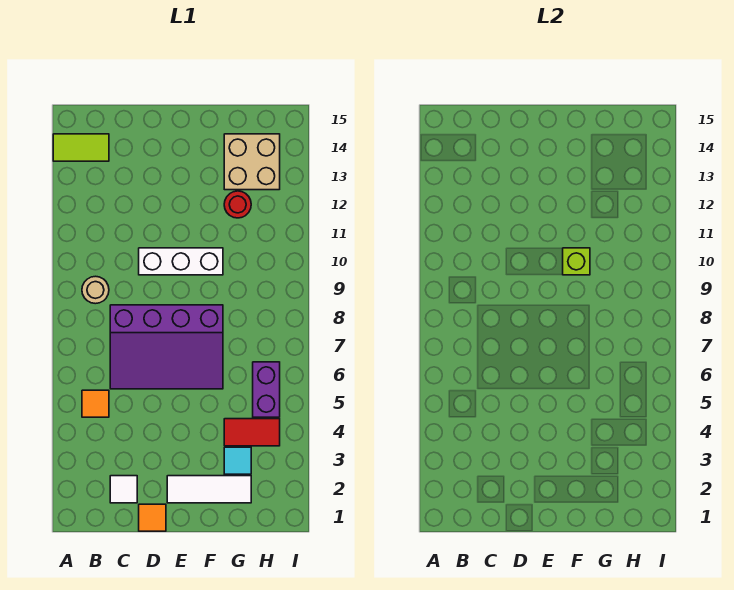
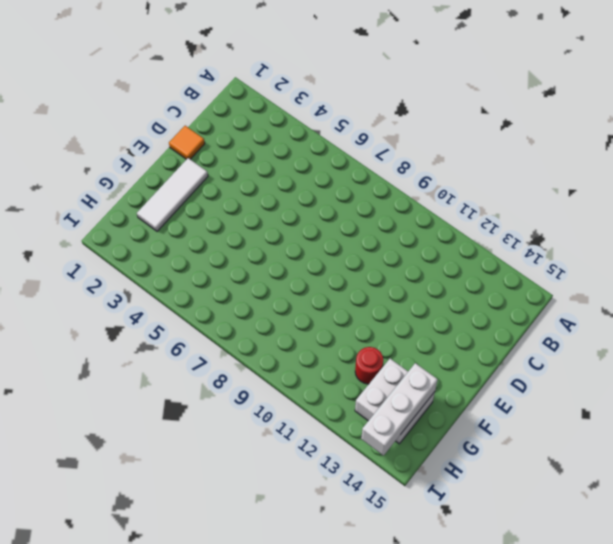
white brick G13:H14 level 1 -> tan brick G13:H14 level 1
white brick G14:I14 level 2 -> white brick D10:F10 level 1
none -> lime tile A14:B14 level 1
none -> orange tile B5 level 1
none -> tan round brick B9 level 1

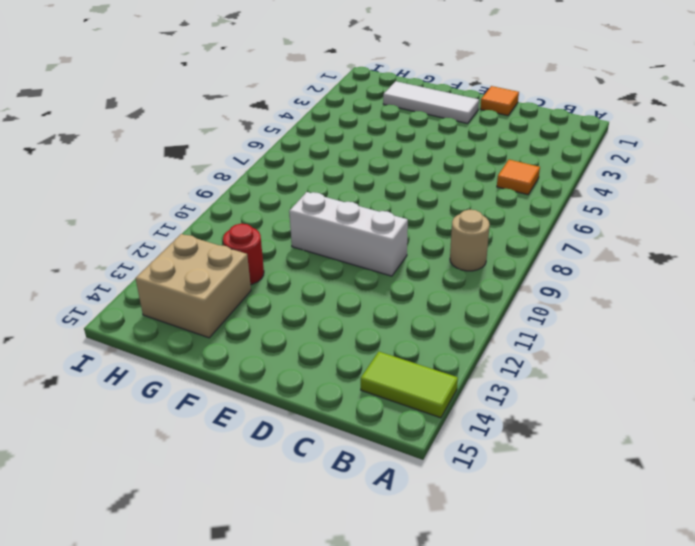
none -> white tile C2 level 1
none -> purple slope C6:F8 level 1 top 8
none -> cyan tile G3 level 1

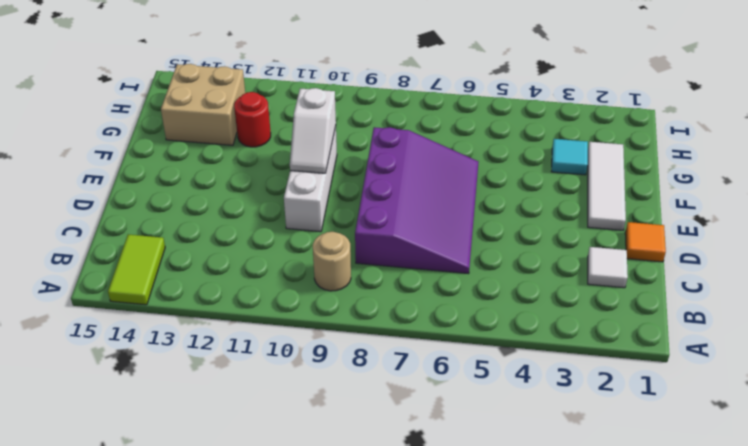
white slope E10:F10 level 2 top F -> lime brick F10 level 2
none -> orange tile B5 level 1
none -> red tile G4:H4 level 1
none -> purple brick H5:H6 level 1

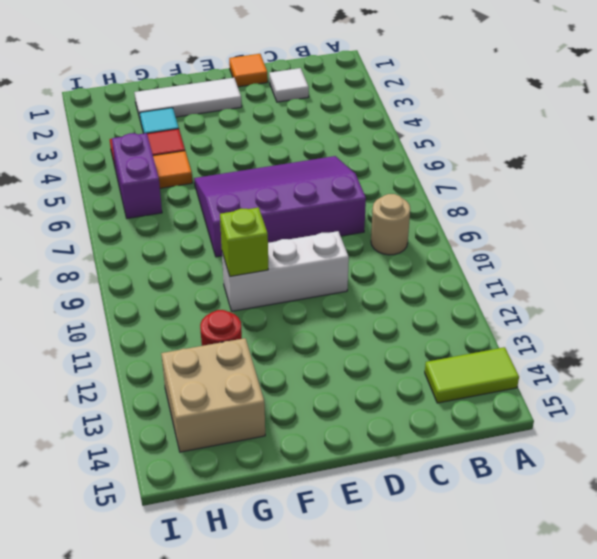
orange tile G5 level 1 -> orange tile B5 level 1

